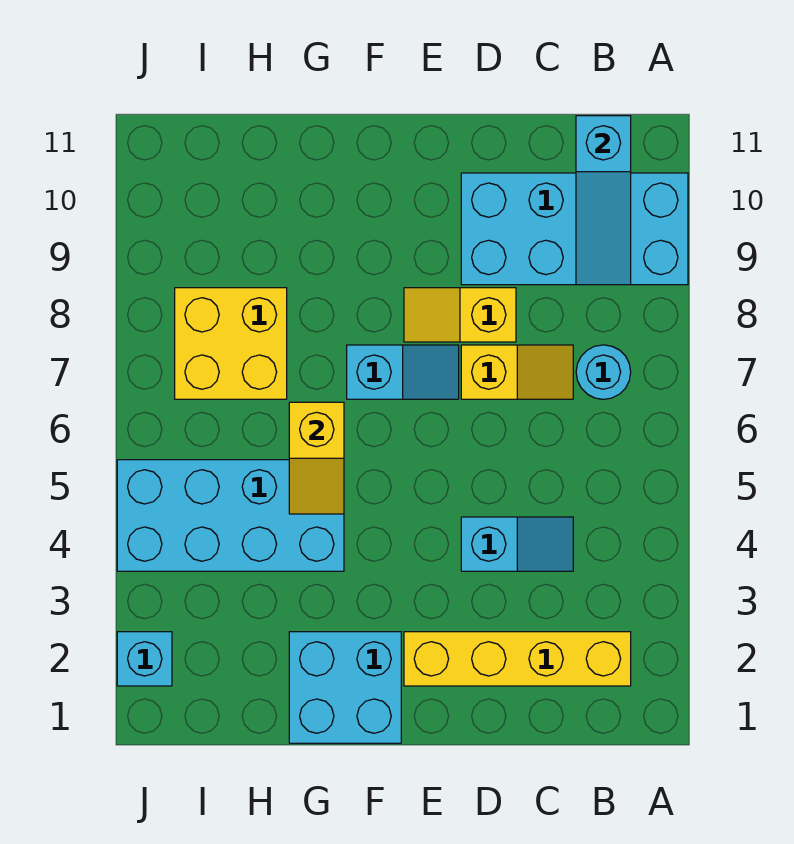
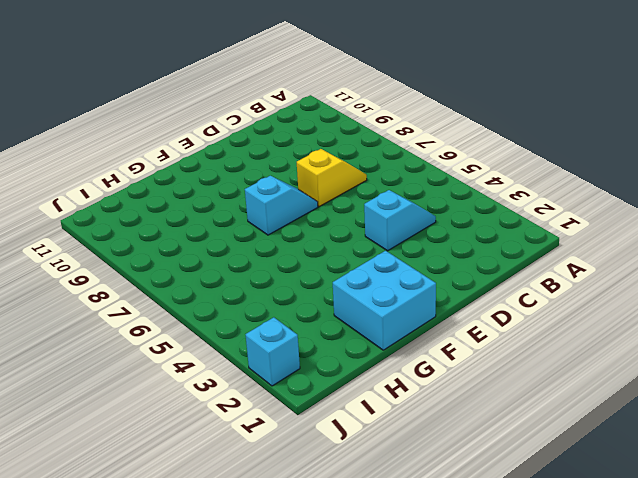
none -> cyan brick A9:D10 level 1
none -> yellow brick B2:E2 level 1
none -> cyan round brick B7 level 1

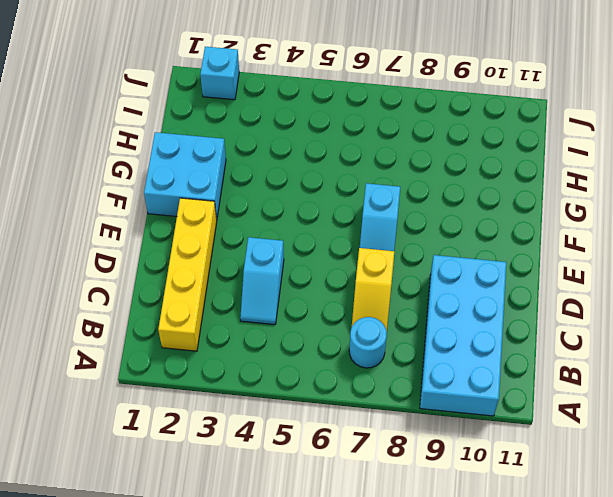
none -> yellow slope D8:E8 level 1 top D
none -> cyan brick G4:J5 level 1
none -> yellow brick H7:I8 level 1

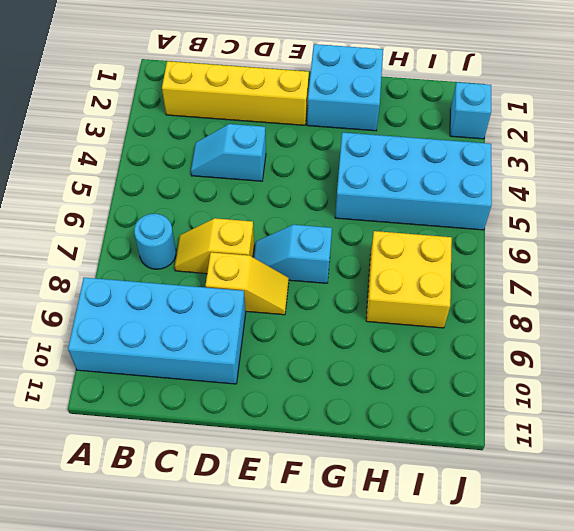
none -> cyan slope B9:B11 level 2 top 11
none -> yellow slope G5:G6 level 2 top 6

